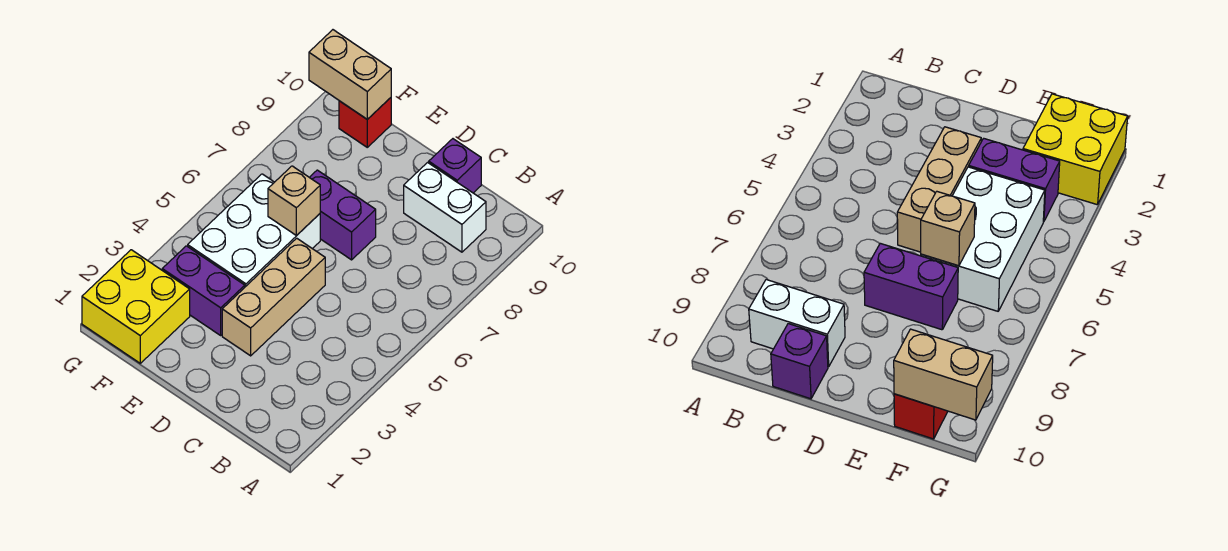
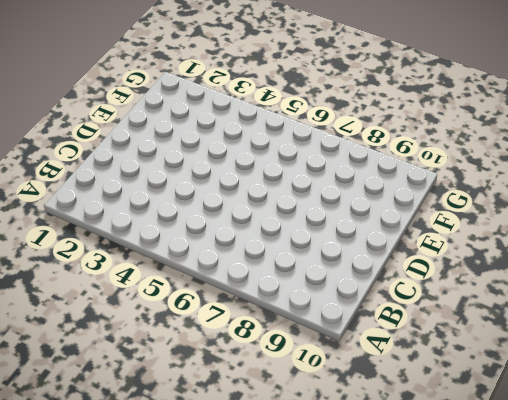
none -> white brick B9:C9 level 1
none -> purple brick C10 level 1

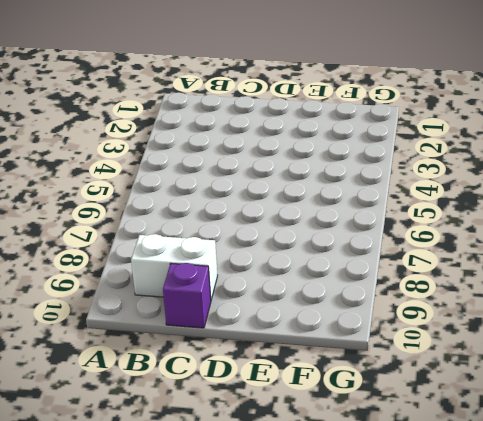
none -> tan brick D3:D5 level 1
none -> purple brick D7:E7 level 1

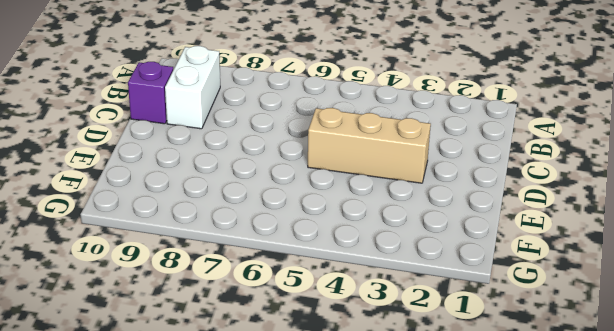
none -> purple brick D7:E7 level 1
none -> purple brick E3:F3 level 1

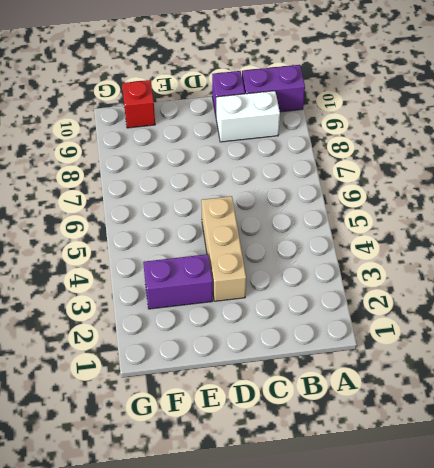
purple brick A10:B10 level 1 -> purple brick D7:E7 level 1
none -> white brick E4:F6 level 1
none -> yellow brick F1:G2 level 1

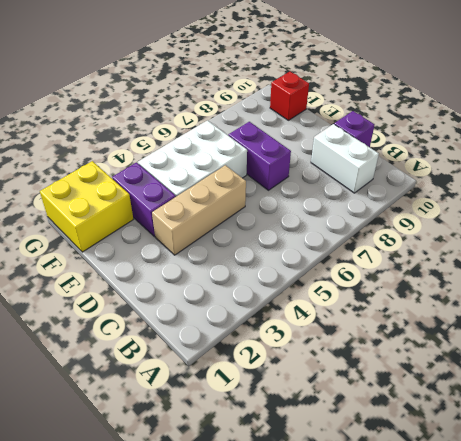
none -> tan brick E6 level 2
none -> tan brick F10:G10 level 2

